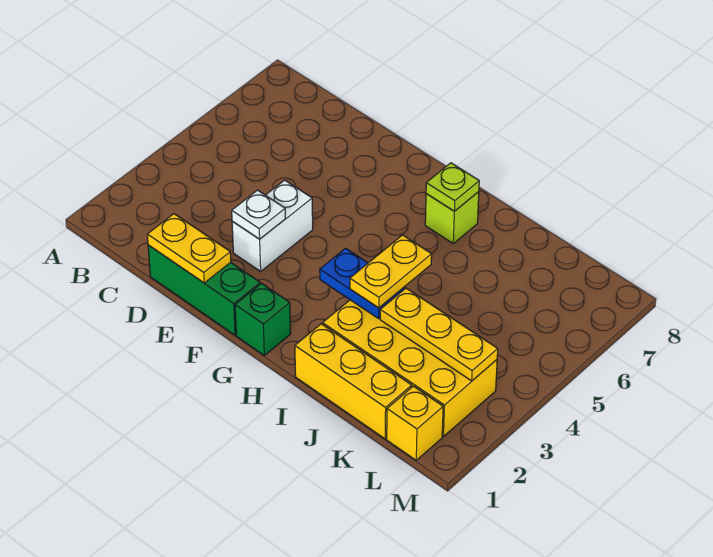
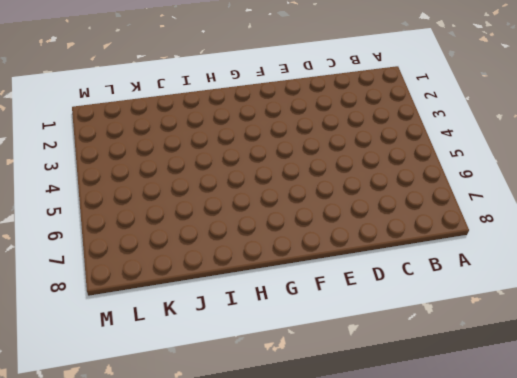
none -> green brick D1:F1 level 1
none -> white brick E3:E4 level 1
none -> green brick G1 level 1

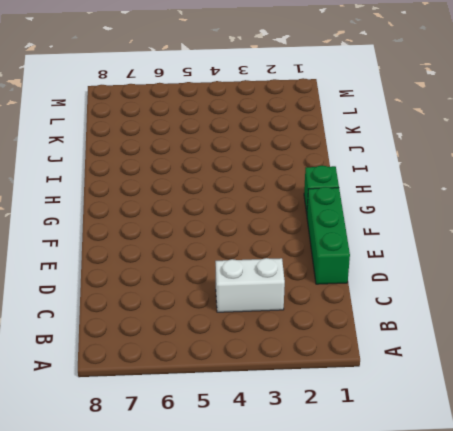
white brick C3:C4 level 1 -> white brick E3:E4 level 1
none -> lime brick H7 level 1
none -> yellow brick I1:K1 level 1
none -> yellow brick I2:L3 level 1

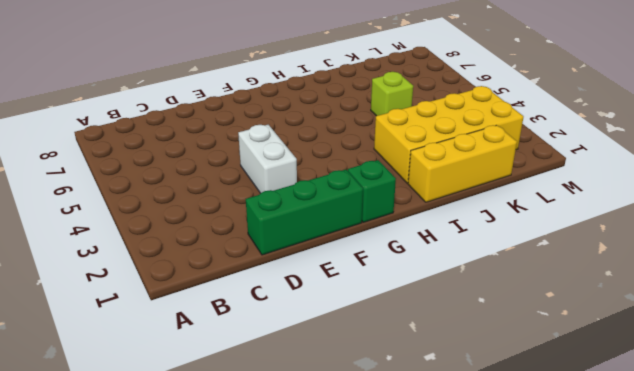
lime brick J5 level 1 -> lime brick H7 level 1
none -> yellow brick L1 level 1
none -> yellow plate D1:E1 level 2
none -> white plate E3 level 2

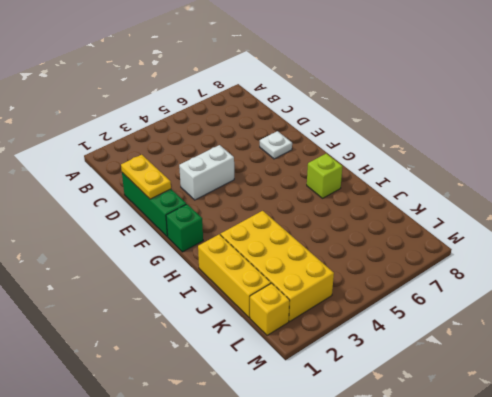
white plate E7 level 1 -> white plate E3 level 2
none -> blue plate H3:I3 level 2
none -> lime plate H7 level 2
none -> yellow plate J3:L3 level 2

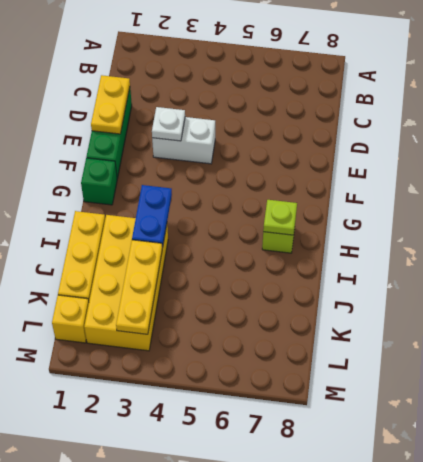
none -> yellow plate I3:I4 level 3

